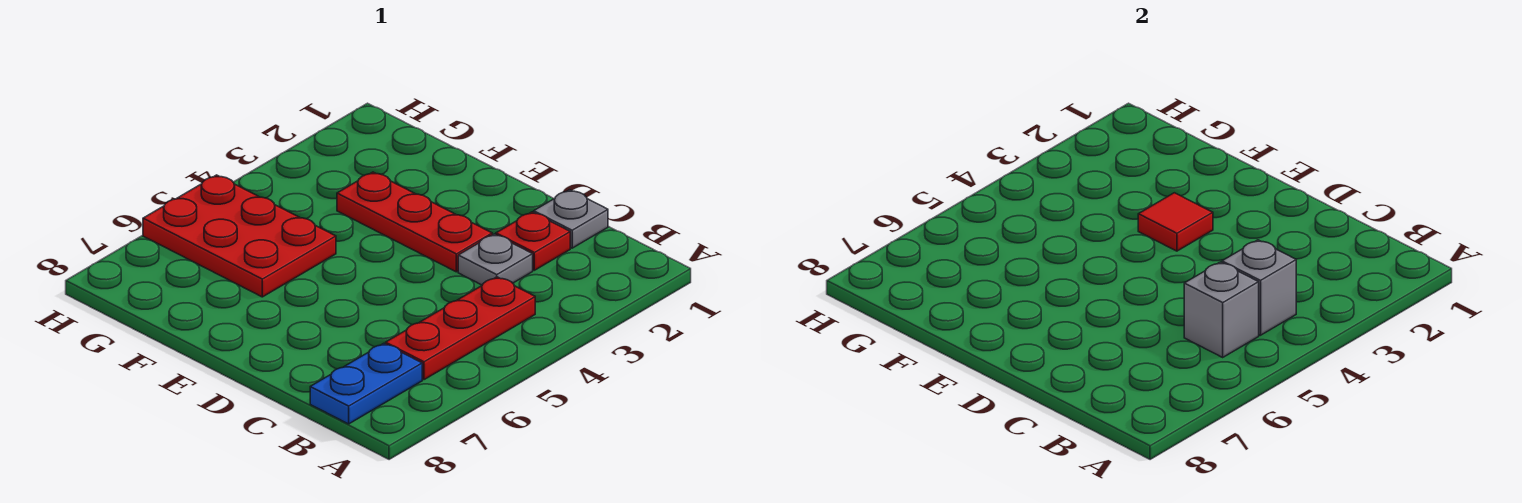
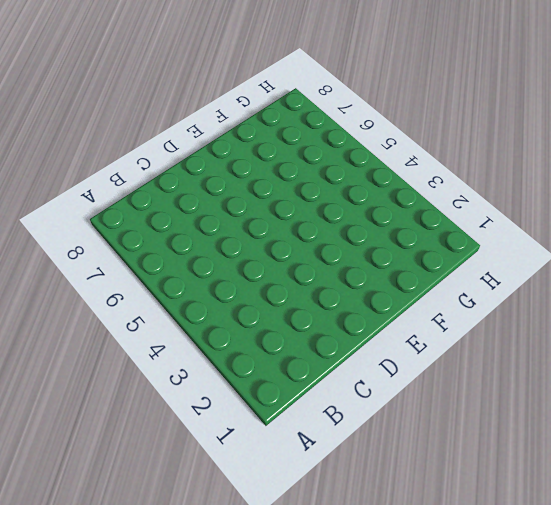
none -> red plate B4:B6 level 1
none -> blue plate B7:B8 level 1

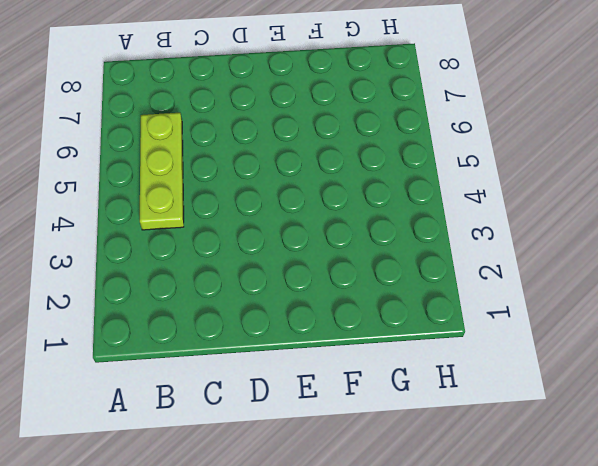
lime plate B4:B6 level 1 -> red plate B4:B6 level 1
none -> blue plate B7:B8 level 1
none -> grey plate C1 level 1

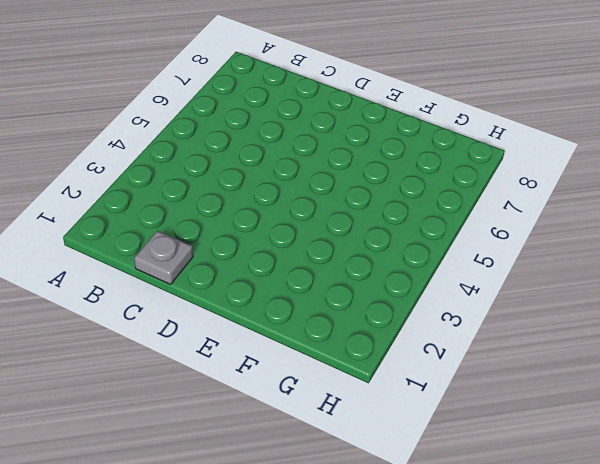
none -> red plate B4:B6 level 1
none -> blue plate B7:B8 level 1

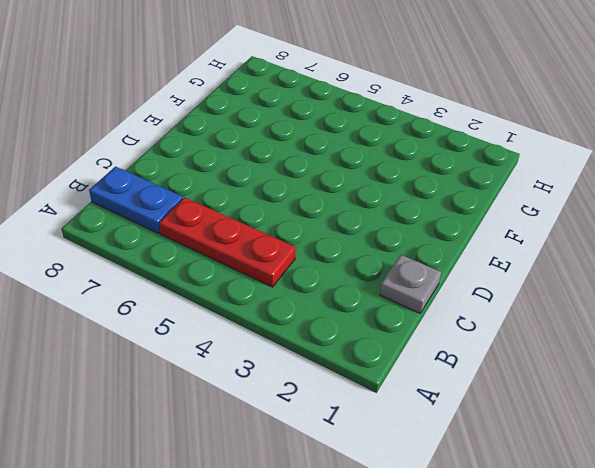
none -> red plate C2 level 1
none -> grey plate C3 level 1

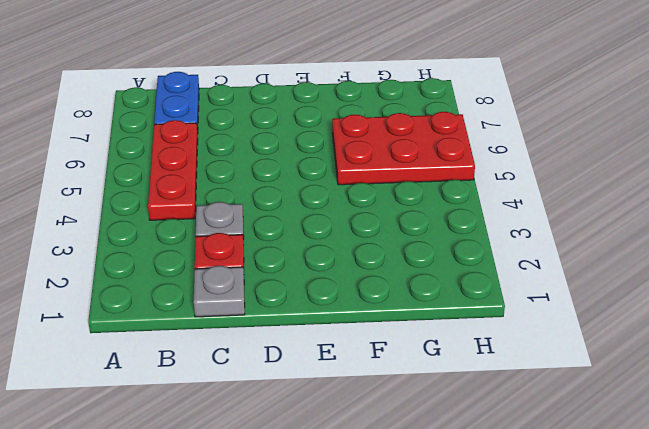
none -> red plate D3:F3 level 1
none -> grey brick B4 level 2

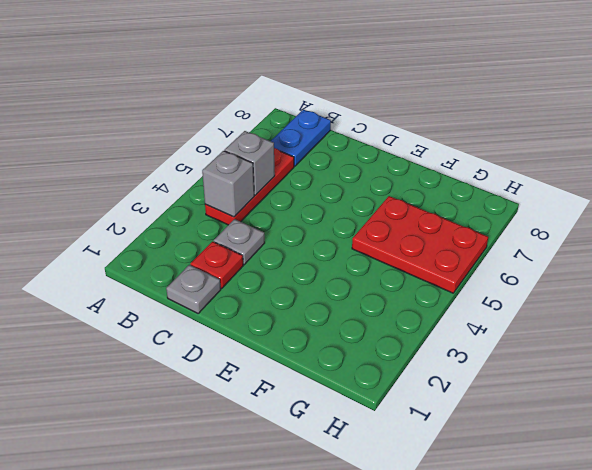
none -> red plate D3:F3 level 1
none -> red tile E3 level 2

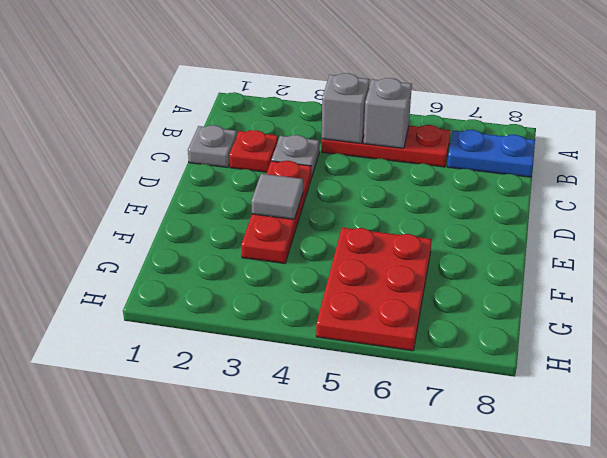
grey tile E3 level 2 -> red tile E3 level 2

